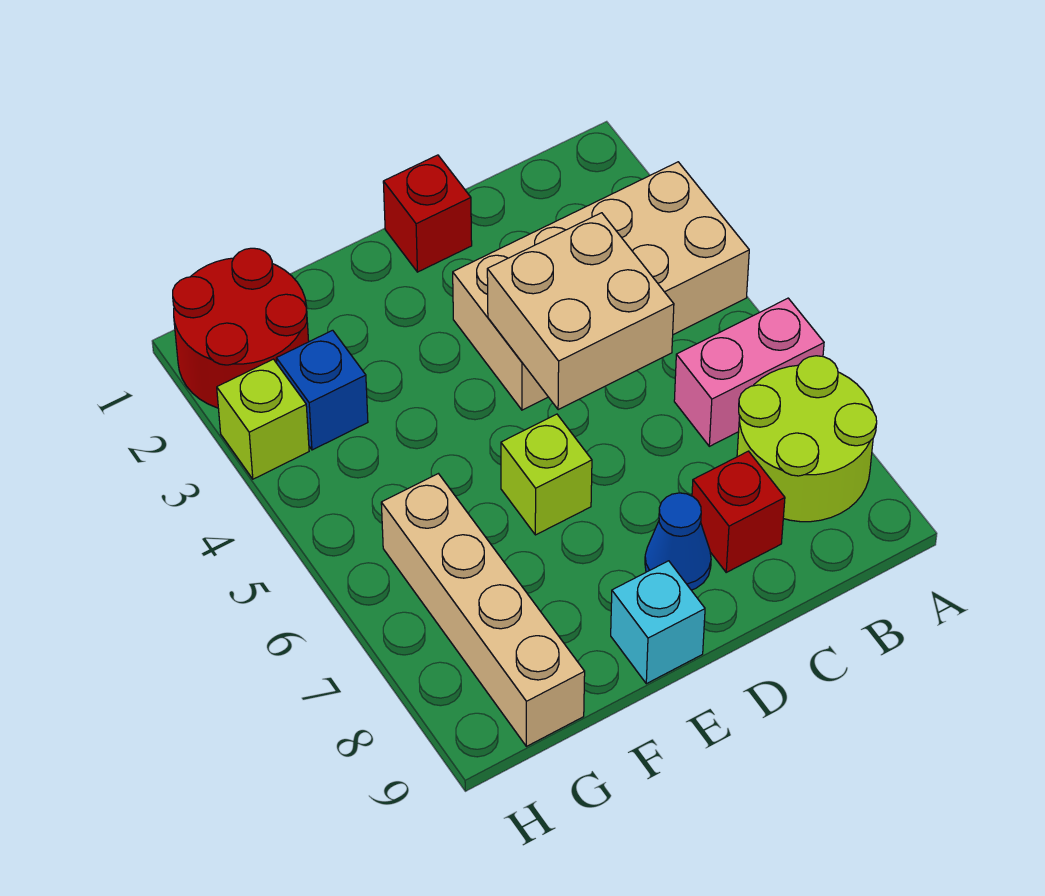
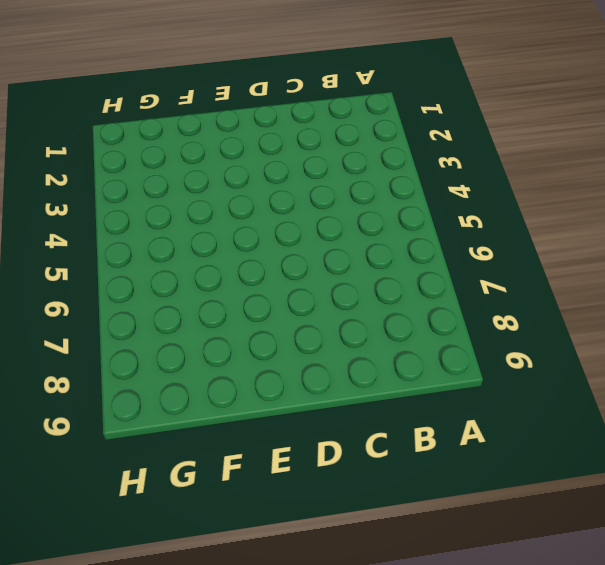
none -> tan brick A3:D4 level 1
none -> pink brick A6:B6 level 1
none -> lime round brick A7:B8 level 1

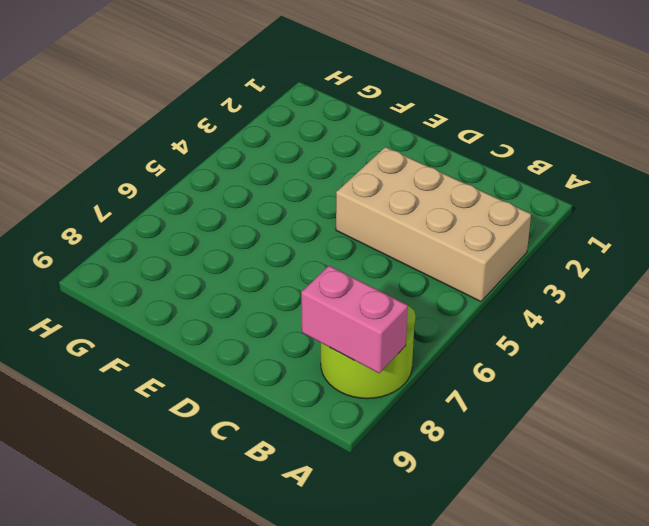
pink brick A8:B8 level 2 -> pink brick A6:B6 level 1
none -> red brick C8 level 1
none -> red brick D1 level 1
none -> blue cone D8 level 1

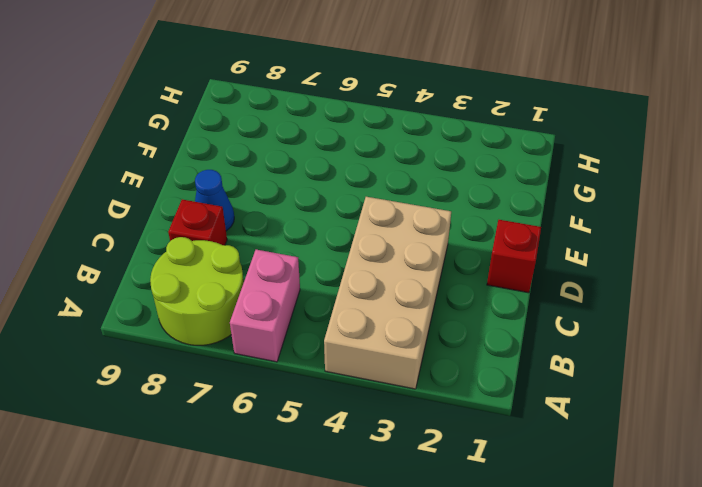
none -> lime brick E6 level 1
none -> cyan brick E9 level 1
none -> red round brick G1:H2 level 1

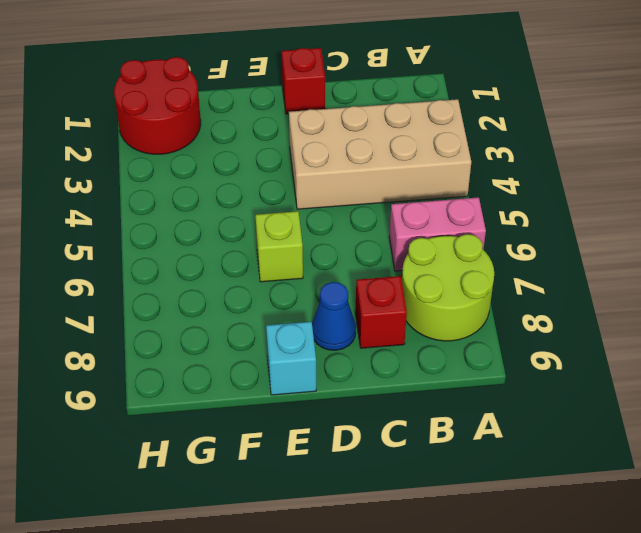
none -> blue brick G3 level 1
none -> tan brick G6:G9 level 1
none -> lime brick H3 level 1

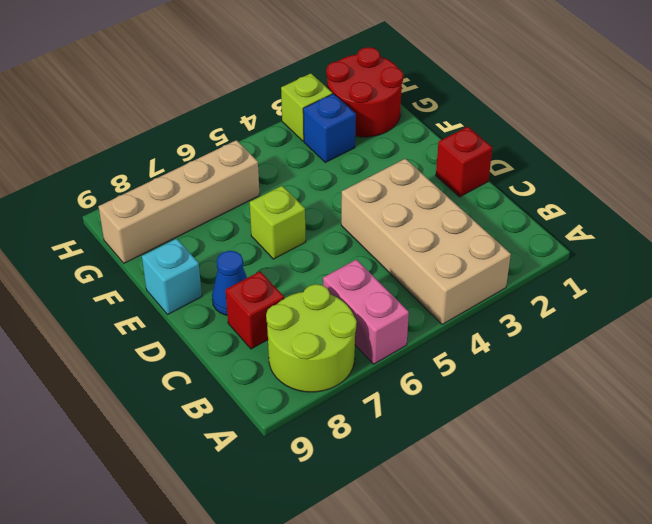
none -> tan brick C4:D5 level 2

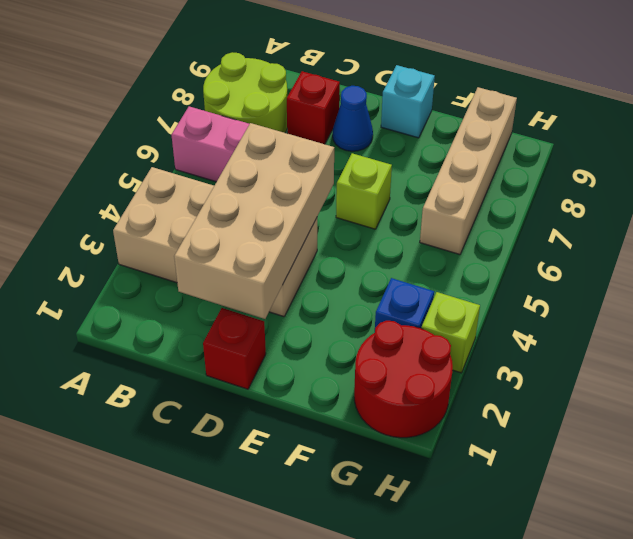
tan brick C2:D5 level 2 -> tan brick C4:D5 level 2

